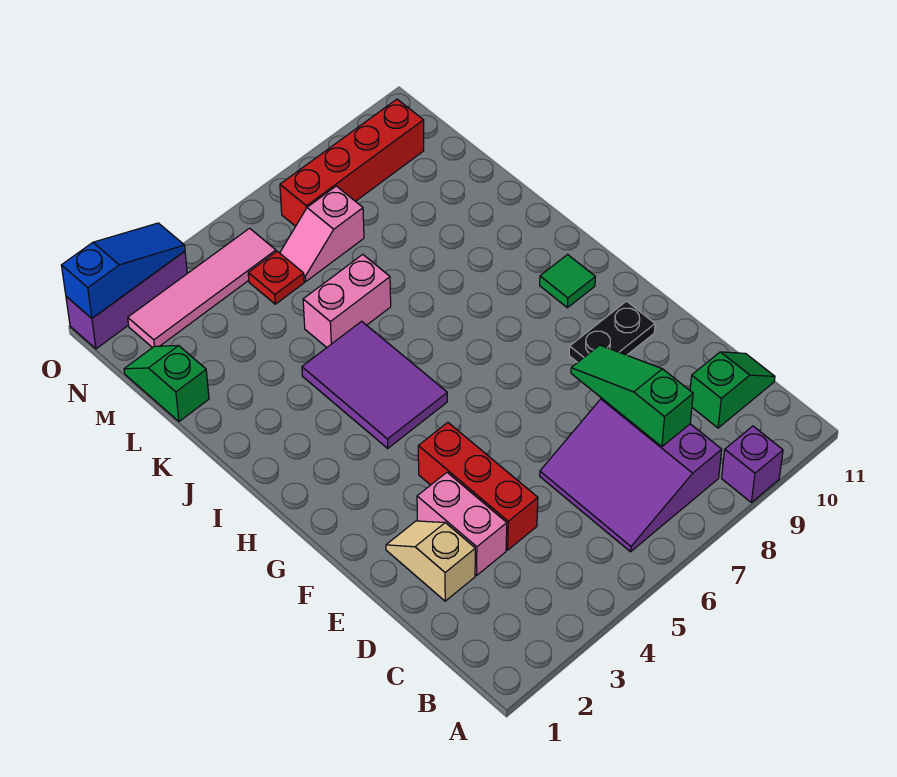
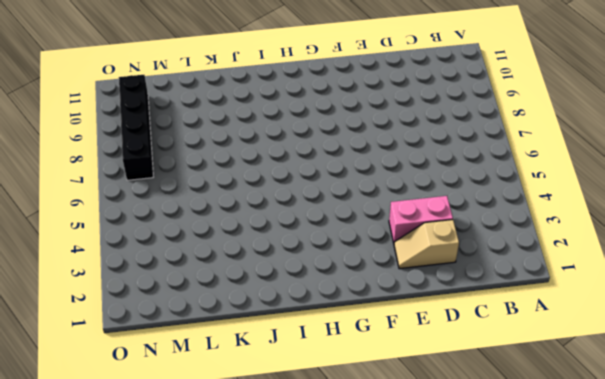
black brick N7:N10 level 1 -> red brick N7:N10 level 1
none -> purple brick A9 level 1
none -> purple slope B6:D8 level 1 top 8
none -> green slope C10:C11 level 1 top 10

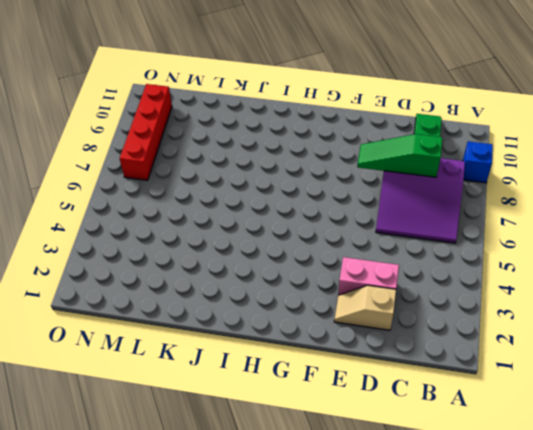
blue brick A9 level 1 -> purple brick A9 level 1
none -> red brick D4:F4 level 1
none -> black plate F9:F10 level 1
none -> purple tile H4:J5 level 1

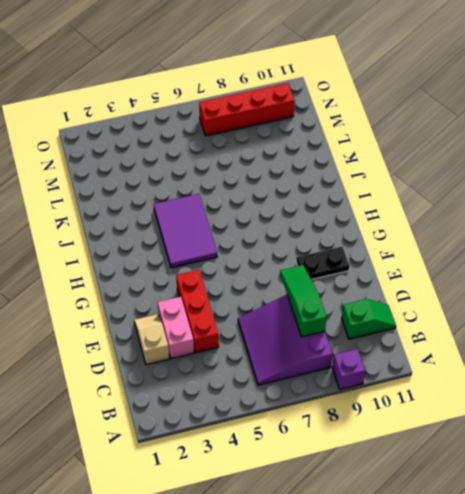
none -> green tile H10 level 1
none -> pink brick K5:K6 level 1
none -> green slope L1:M1 level 1 top L

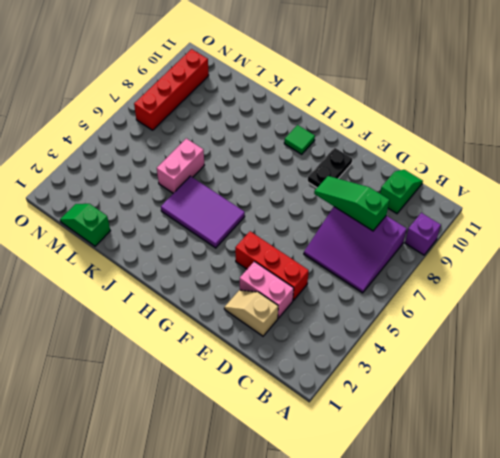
none -> red plate M5 level 1
none -> pink slope M6:M7 level 1 top 7
none -> pink tile N2:N5 level 1

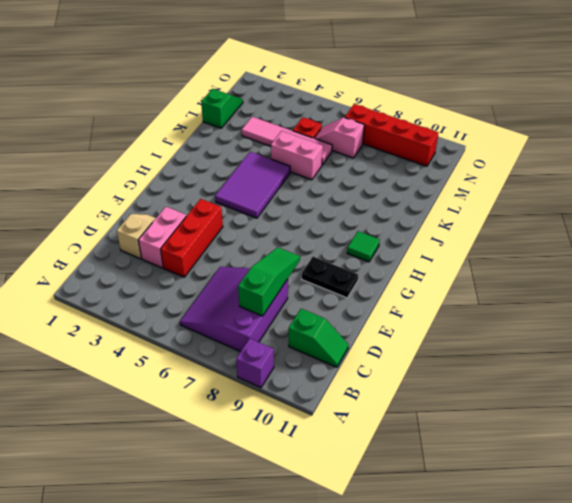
pink tile L3:L6 level 1 -> pink tile N2:N5 level 1
none -> purple brick O1:O3 level 1
none -> blue slope O1:O3 level 2 top 1

